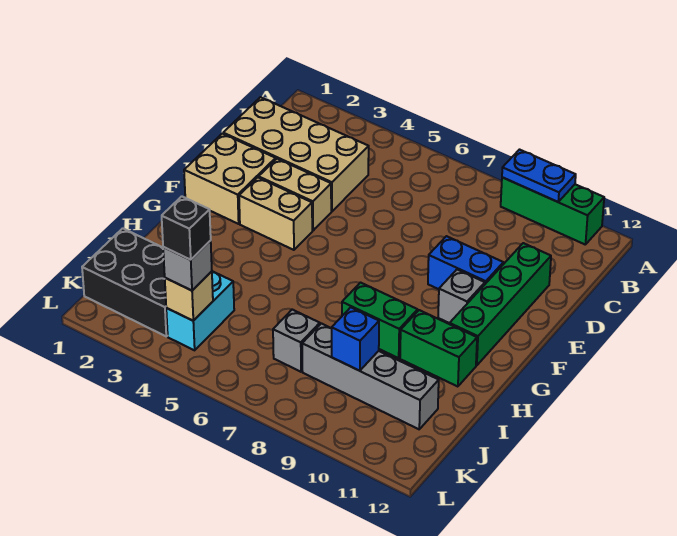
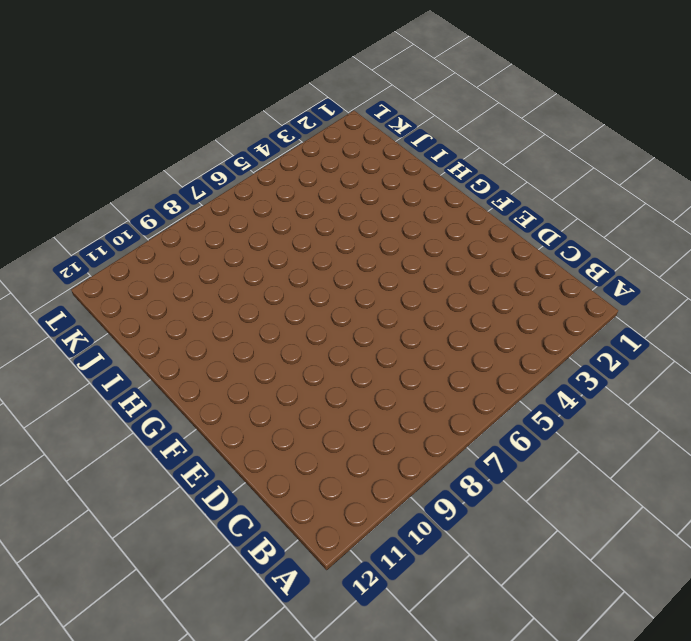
none -> green brick A9:A11 level 1
none -> tan brick C1:D4 level 1
none -> green brick D11:G11 level 1

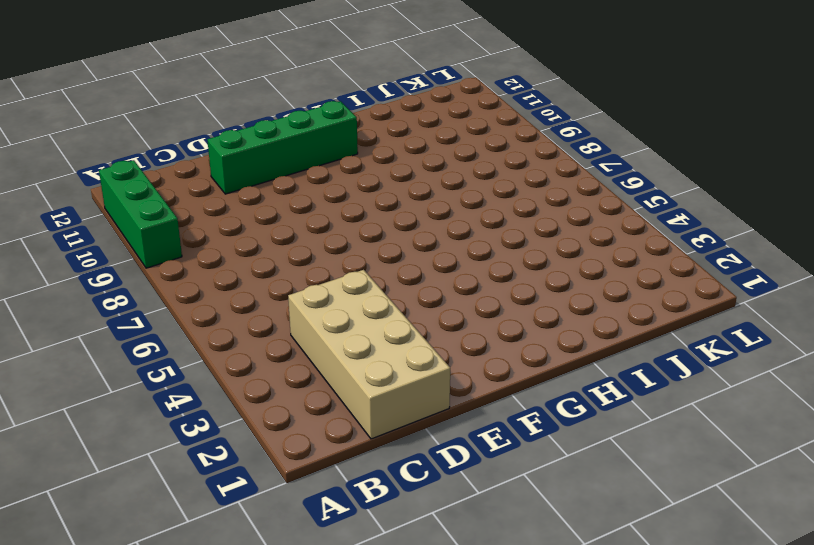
none -> tan brick E1:F2 level 1
none -> tan brick E3:E4 level 1
none -> blue brick E9:E10 level 1

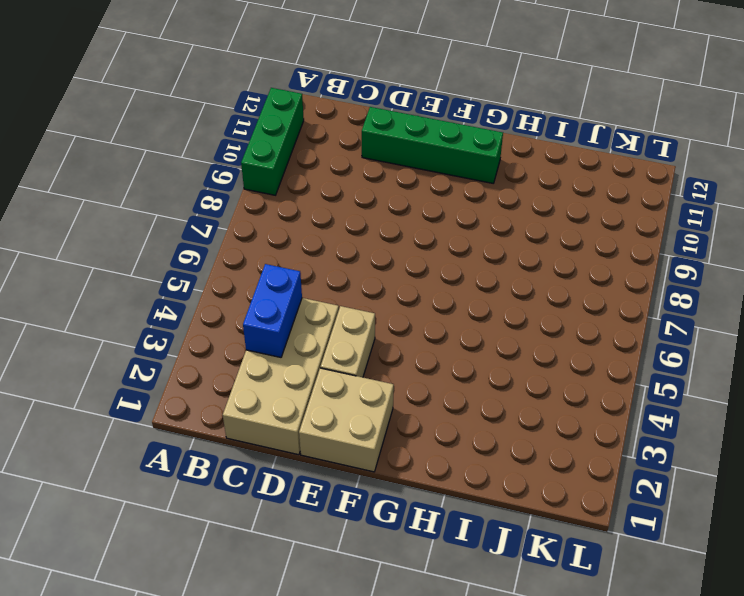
blue brick C3:C4 level 2 -> blue brick E9:E10 level 1
none -> tan brick F3:F4 level 1
none -> grey brick F10 level 1
none -> green brick H8:H9 level 1

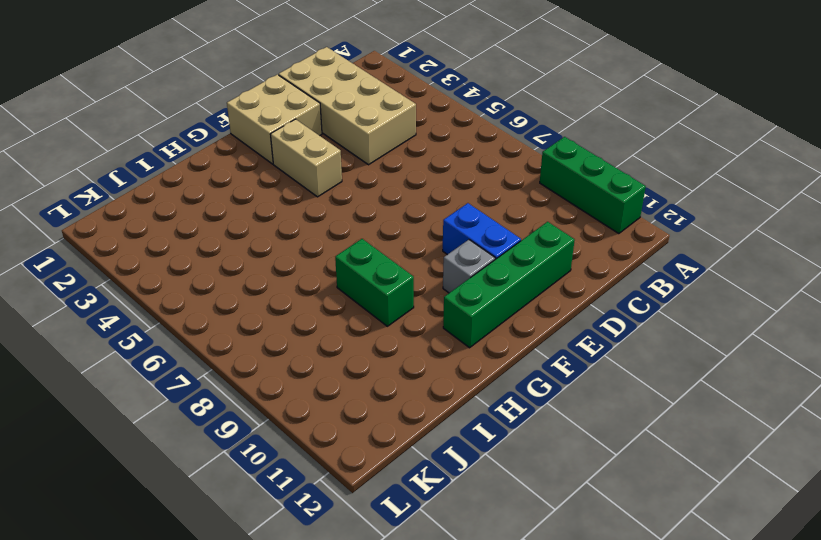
none -> tan brick E3:E4 level 1
none -> green brick H10:H11 level 1
none -> black brick J1:K3 level 1

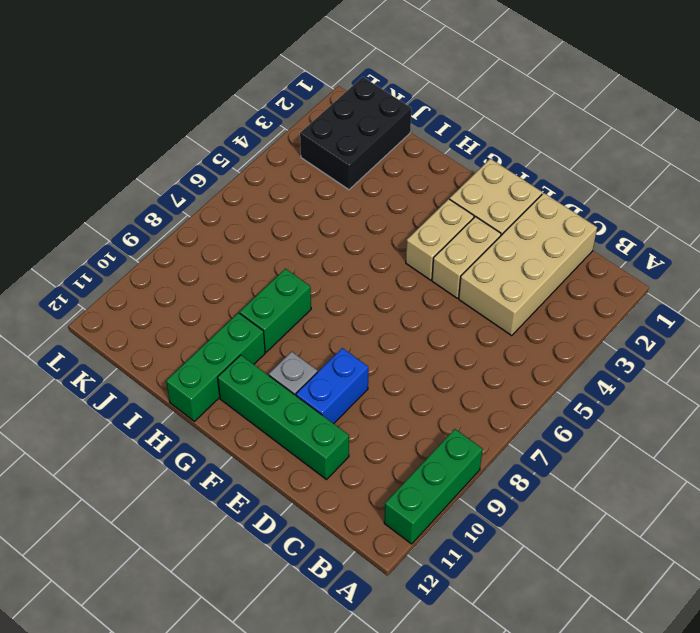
green brick H10:H12 level 1 -> green brick H10:H11 level 1
none -> cyan brick J4:K4 level 1
none -> grey brick J7 level 1
none -> grey brick J8:J11 level 1

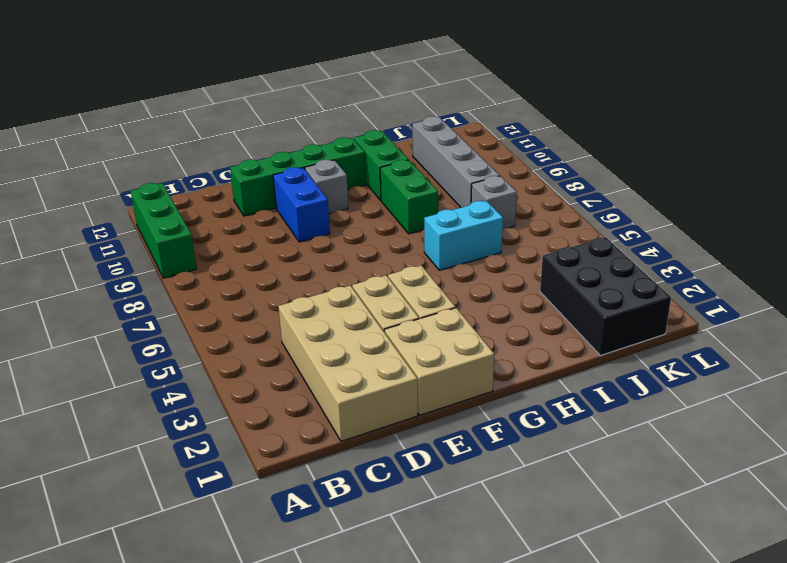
cyan brick H6:I6 level 1 -> cyan brick J4:K4 level 1
none -> blue plate A9:A10 level 2
none -> blue brick J9 level 2
none -> tan brick K4 level 2

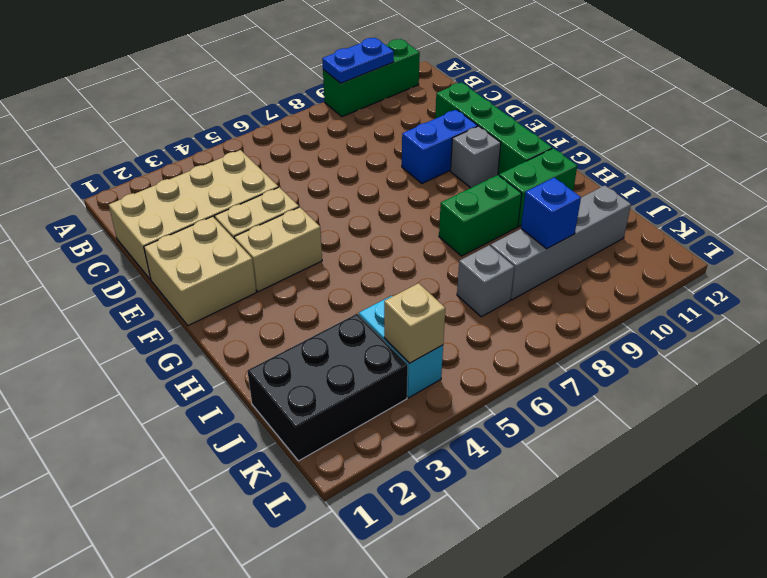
none -> grey brick K4 level 3
none -> black brick K4 level 4

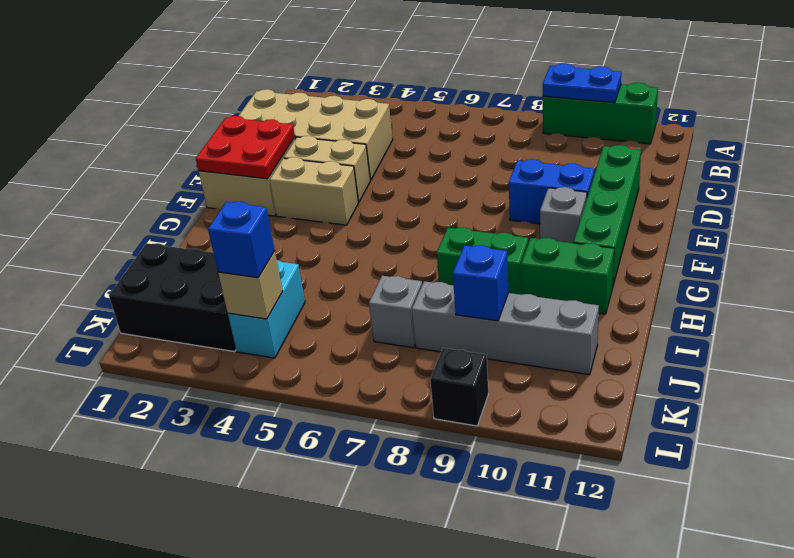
red plate E1:F2 level 2 -> none
blue brick K4 level 3 -> grey brick K4 level 3
black brick L9 level 1 -> black brick K4 level 4

